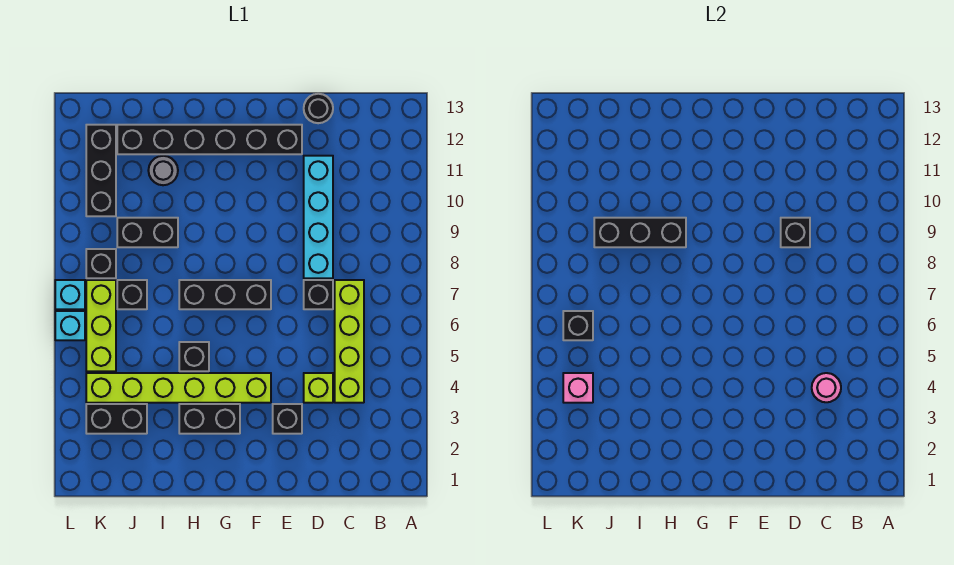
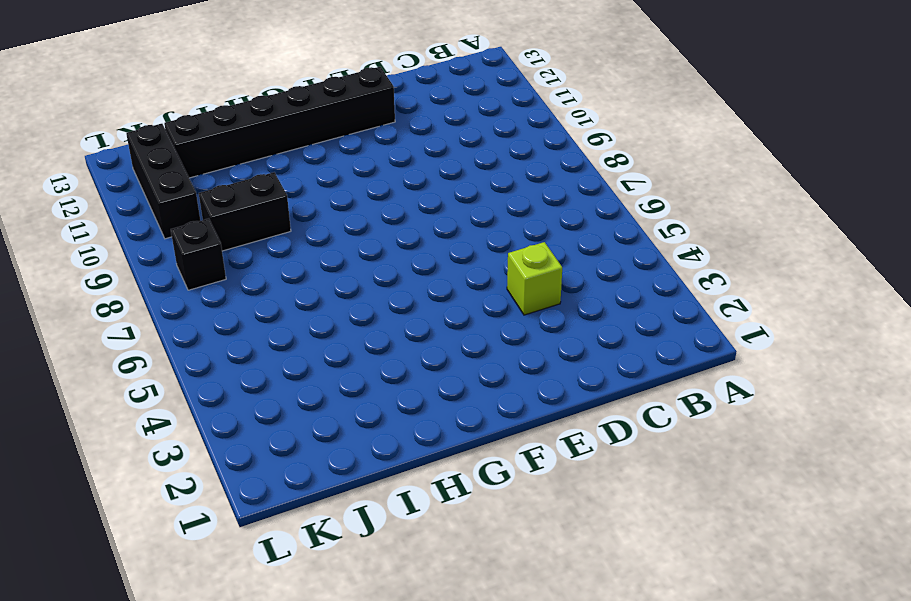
none -> lime brick C4:C7 level 1
none -> black brick D7 level 1
none -> cyan brick D8:D11 level 1

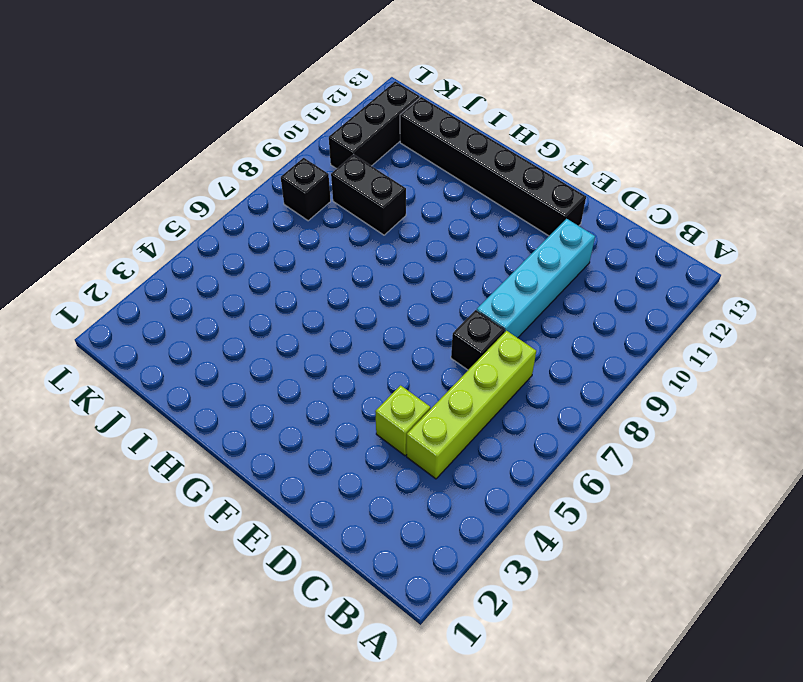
none -> black round brick D13 level 1
none -> black brick E3 level 1
none -> lime brick F4:K4 level 1

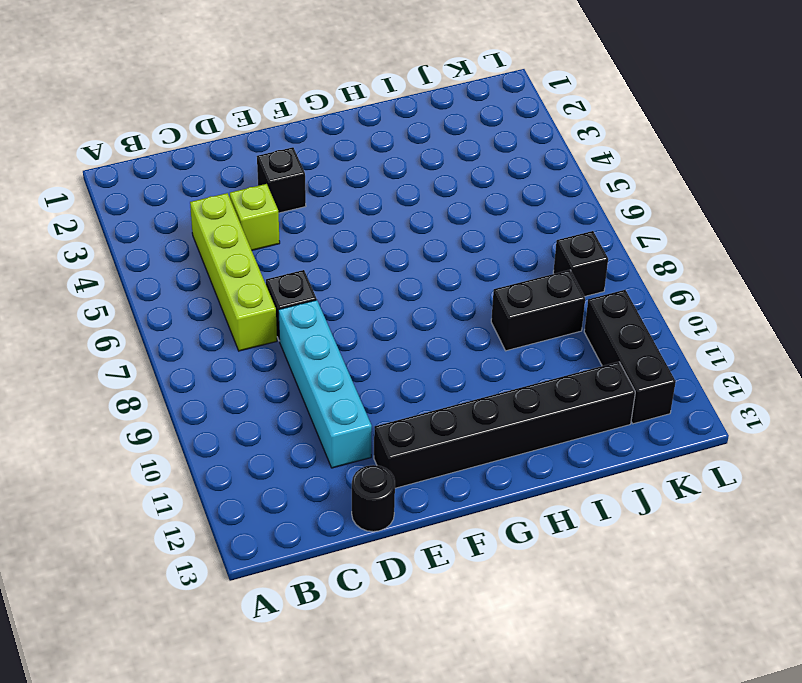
none -> lime brick F4:K4 level 1
none -> black brick F7:H7 level 1
none -> black brick G3:H3 level 1

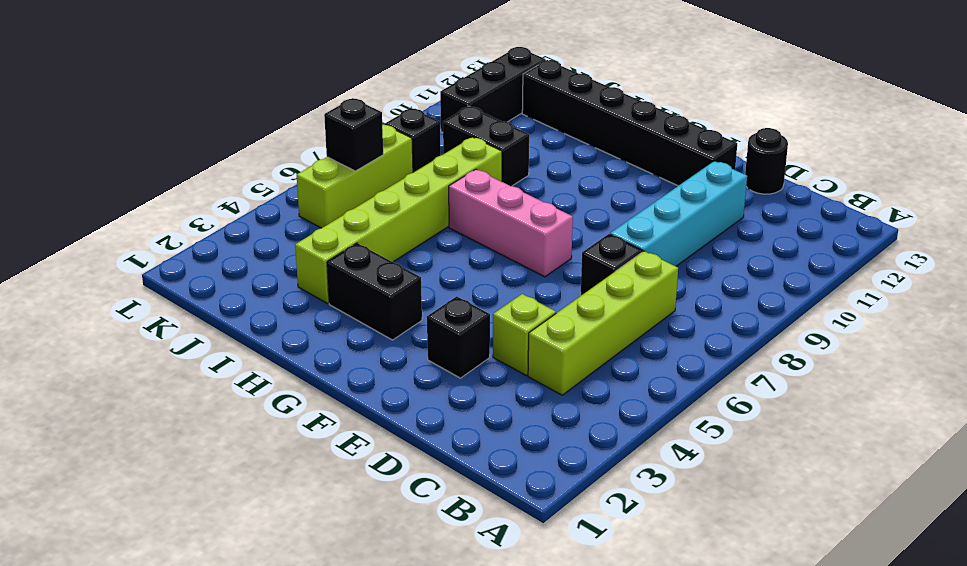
pink brick F7:H7 level 1 -> black brick F7:H7 level 1
lime brick I3:I8 level 1 -> lime brick F4:K4 level 1
none -> black brick H5 level 1
none -> grey round brick I11 level 1
none -> black brick J3:K3 level 1

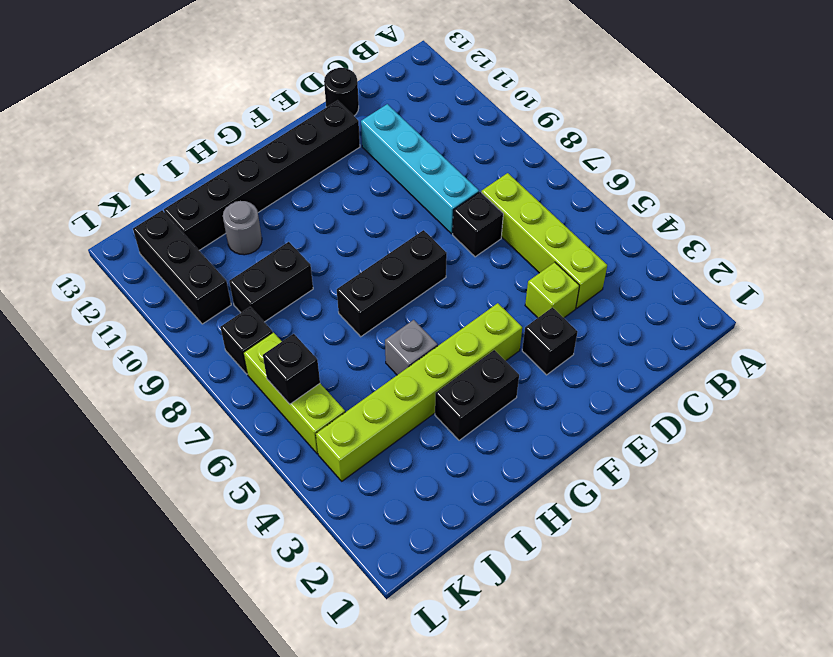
grey brick H5 level 1 -> black brick H5 level 1
none -> black brick J3:K3 level 1
none -> black brick J7 level 1
none -> cyan brick L6 level 1

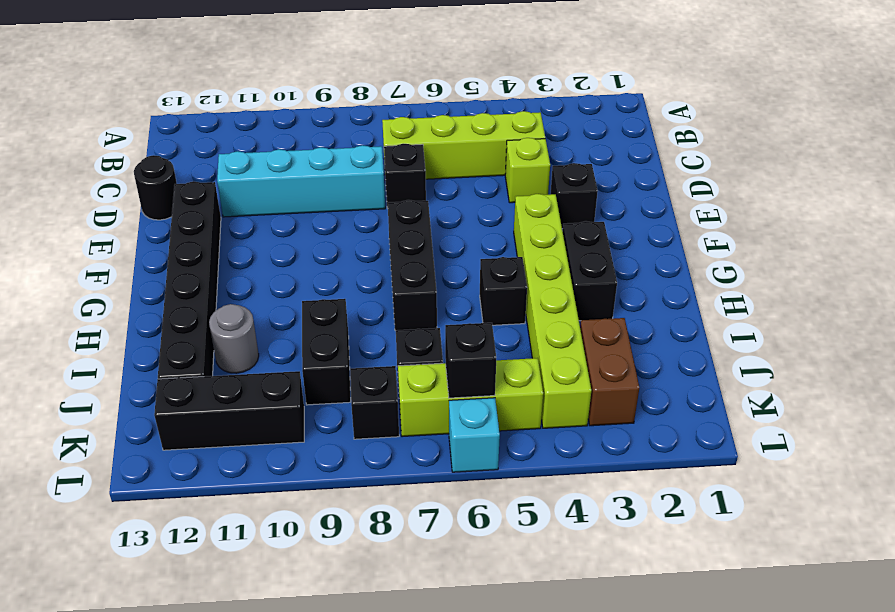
brown brick J3:K3 level 1 -> black brick J3:K3 level 1
none -> cyan brick L7 level 1
none -> pink round brick C4 level 2
none -> black brick D9 level 2

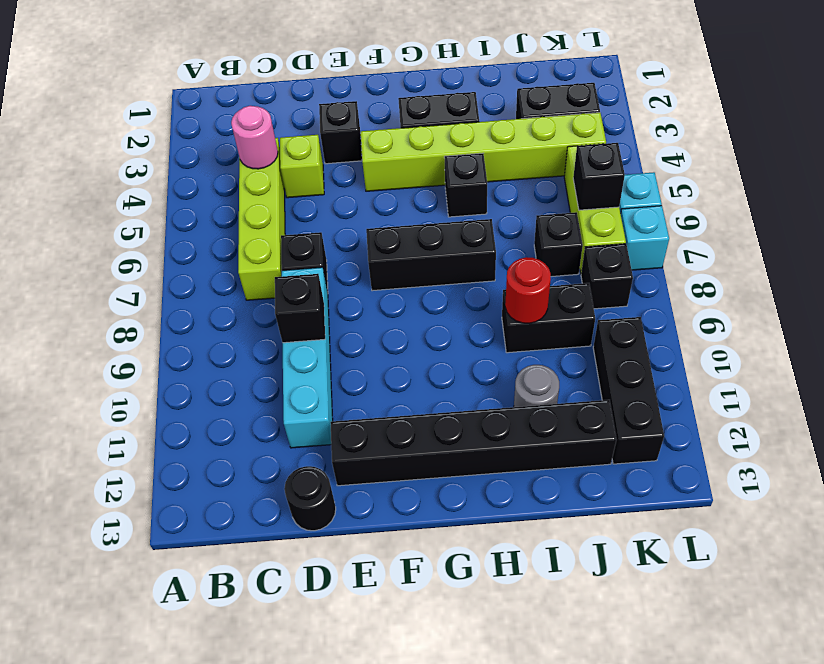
red round brick I9 level 2 -> black brick H9:J9 level 2
none -> pink brick K4 level 2

